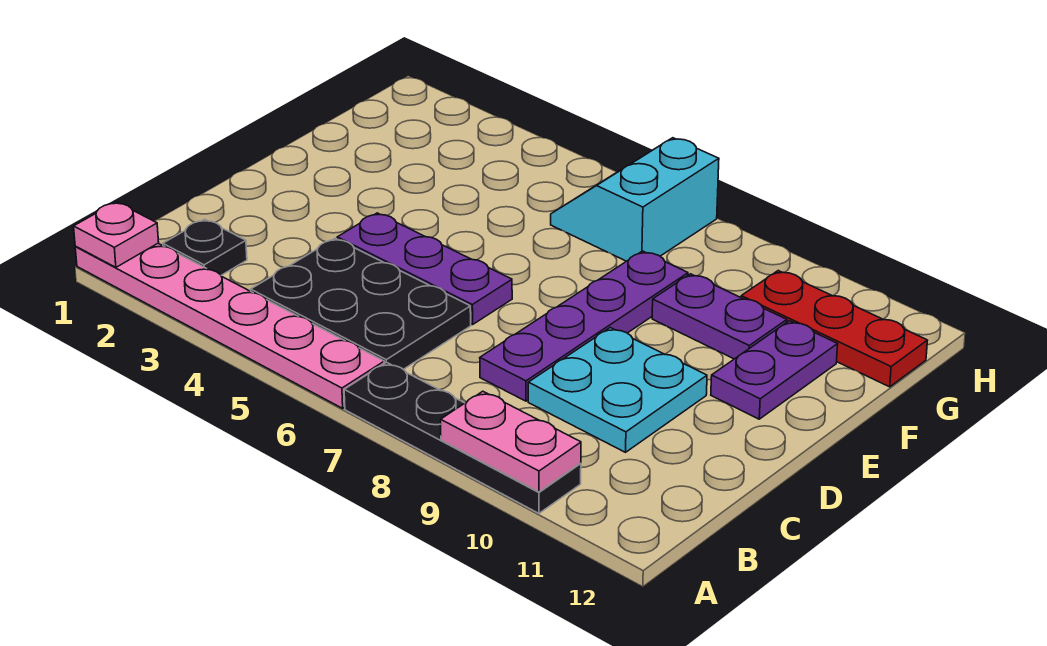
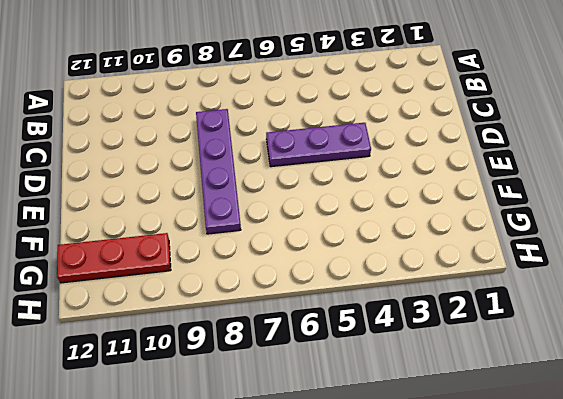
none -> pink plate A1:A6 level 1
none -> black plate A7:A10 level 1
none -> black plate B2 level 1

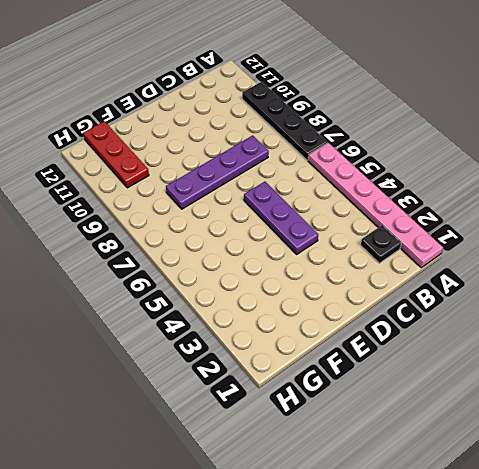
none -> black plate B4:C6 level 1
none -> cyan plate C9:D10 level 1
none -> purple plate E11:F11 level 1

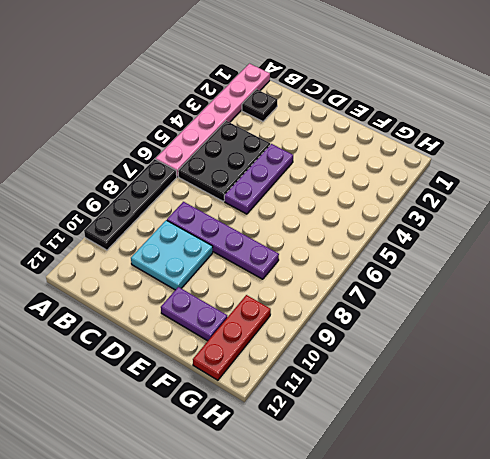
none -> purple plate F9:F10 level 1
none -> cyan slope G6:H7 level 1 top 7
none -> pink plate A1 level 2

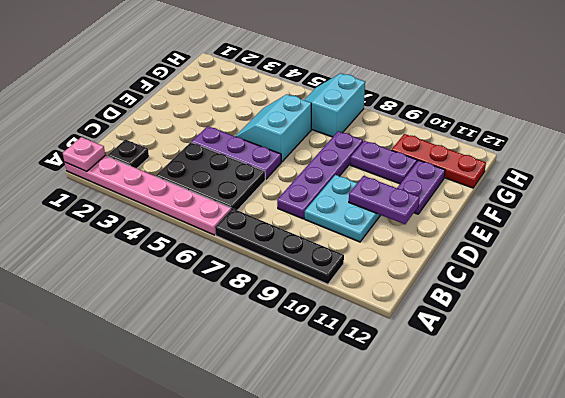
purple plate D10:D11 level 2 -> none
cyan slope E5:F6 level 1 top 6 -> none
none -> pink plate A9:A10 level 2

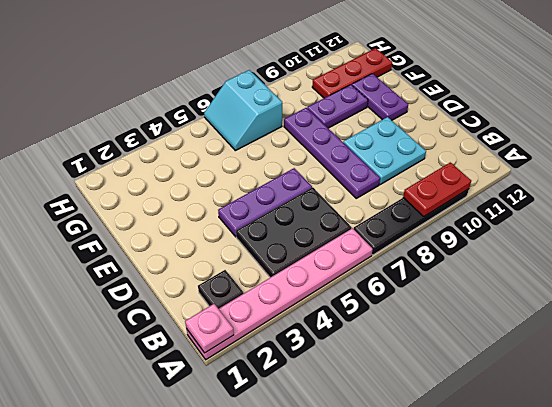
red plate A9:A10 level 2 -> pink plate A9:A10 level 2

